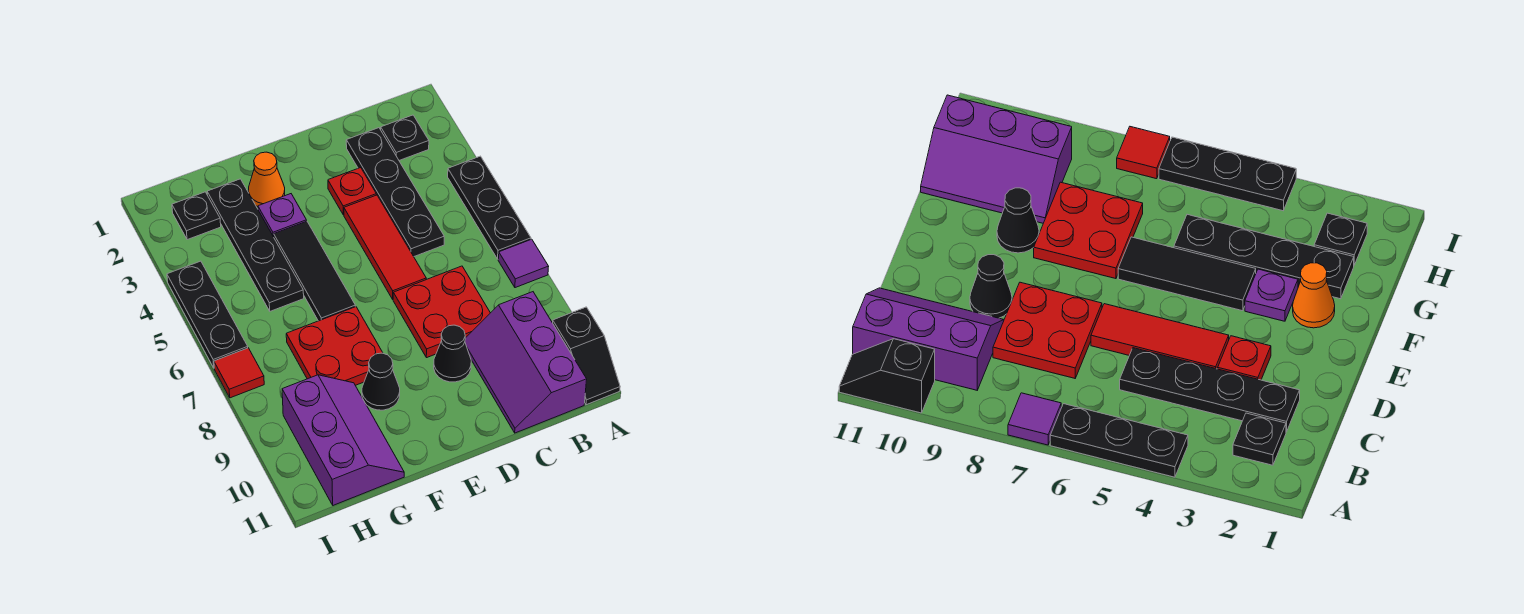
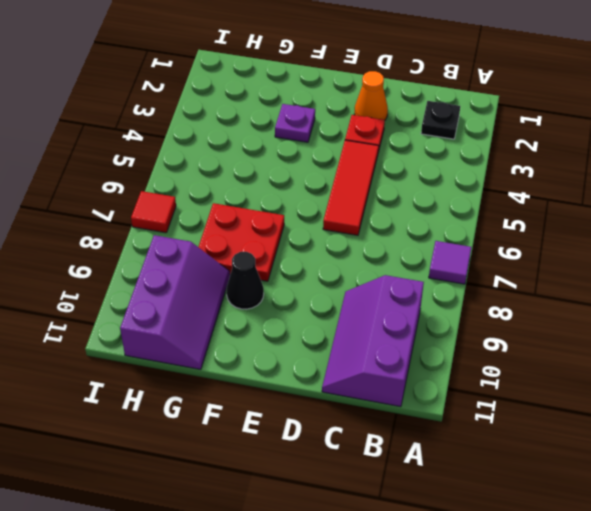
orange cone D2 level 1 -> orange cone F2 level 1
none -> black plate A4:A6 level 1
none -> black slope A10:A11 level 1 top 10
none -> black plate C2:C5 level 1

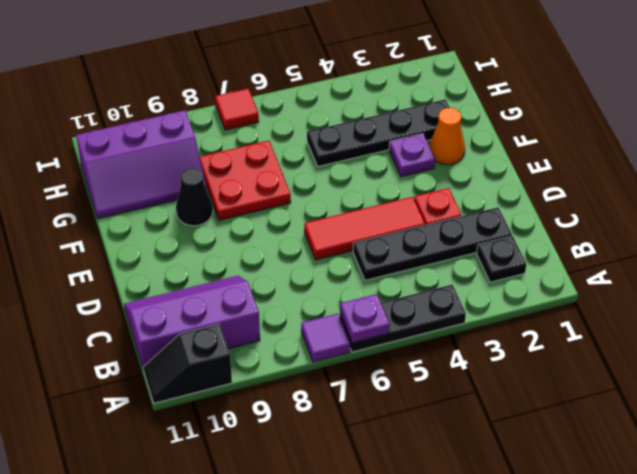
purple plate A6 level 2 -> none
none -> red plate C7:D8 level 1
none -> black cone D9 level 1
none -> black tile F4:F6 level 1

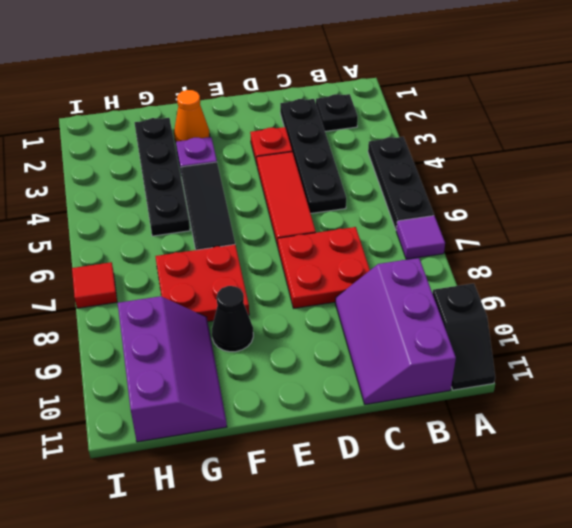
none -> black cone D9 level 1
none -> black plate H2 level 1
none -> black plate I4:I6 level 1

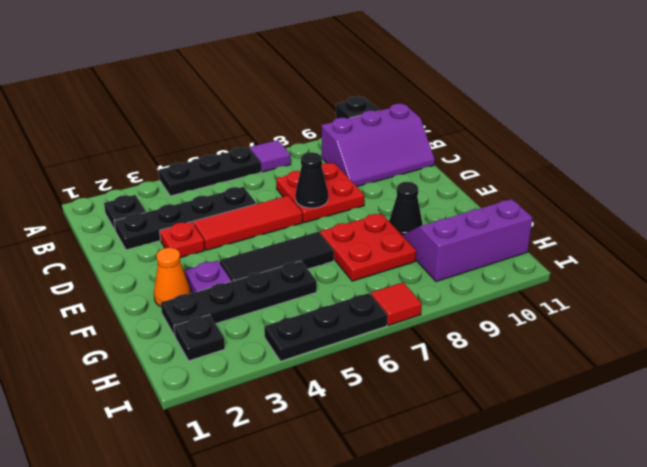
black cone D7 level 2 -> black cone D9 level 1

